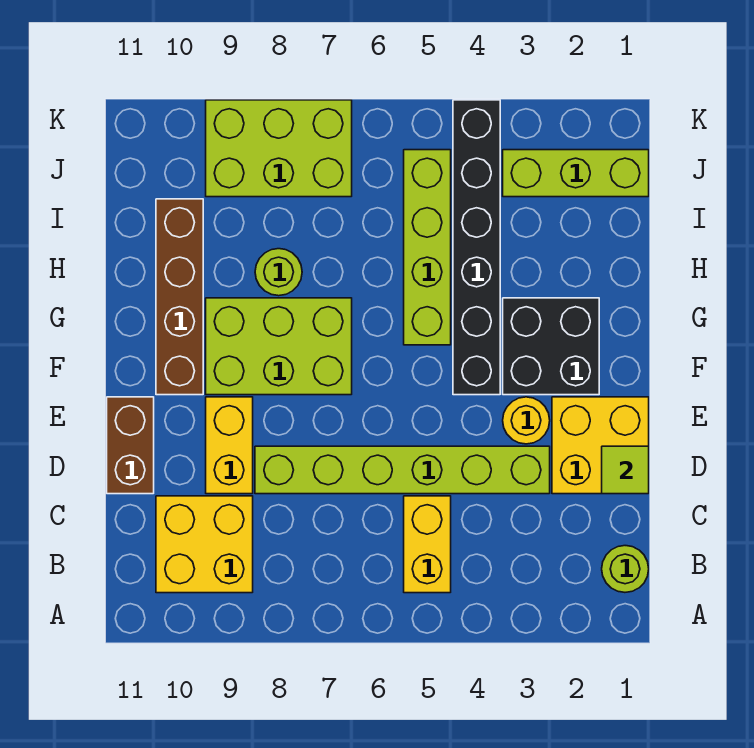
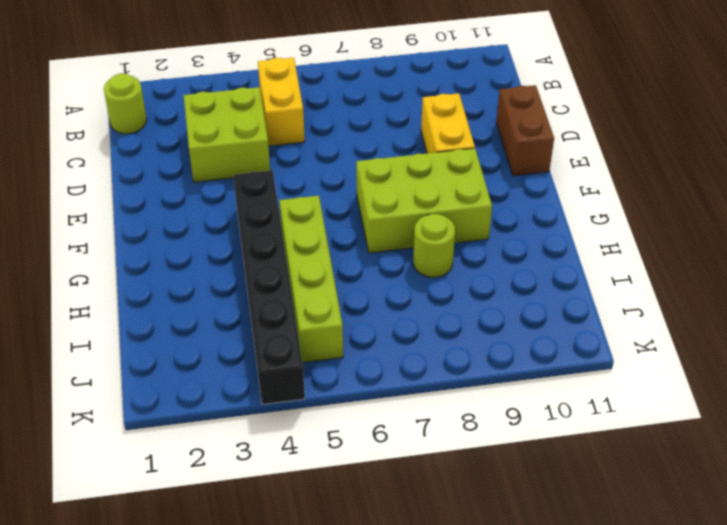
lime brick C3:D4 level 1 -> lime brick D3:D8 level 1
none -> yellow brick B9:C10 level 1
none -> yellow brick D1:E2 level 1
none -> yellow round brick E3 level 1

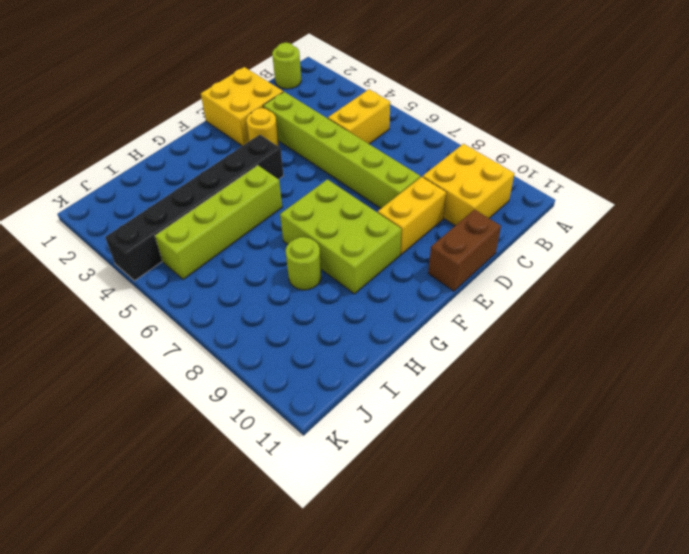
none -> black brick F2:G3 level 1
none -> brown brick F10:I10 level 1
none -> lime brick J1:J3 level 1

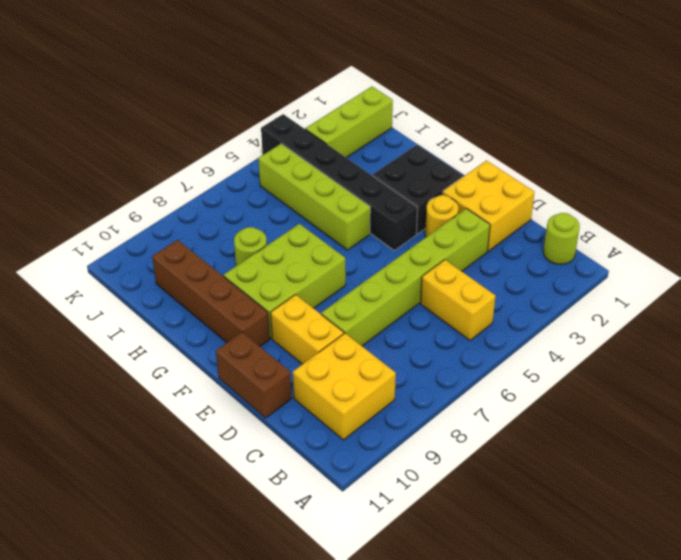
none -> lime brick J7:K9 level 1
none -> lime tile D1 level 2

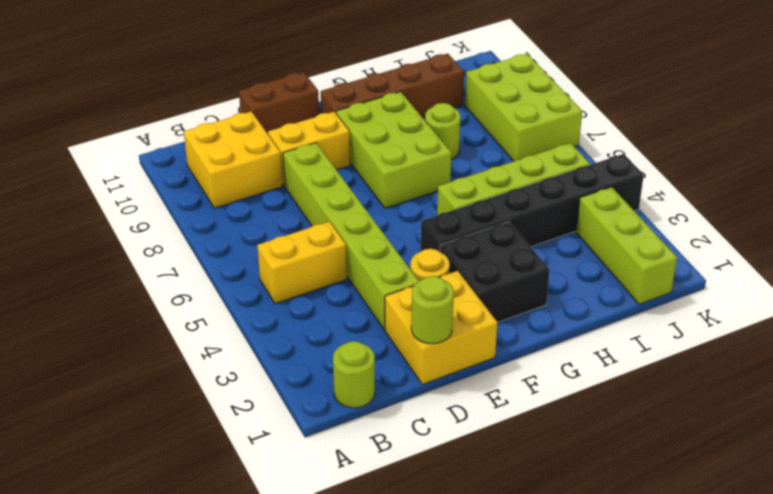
lime round brick D1 level 2 -> lime tile D1 level 2

